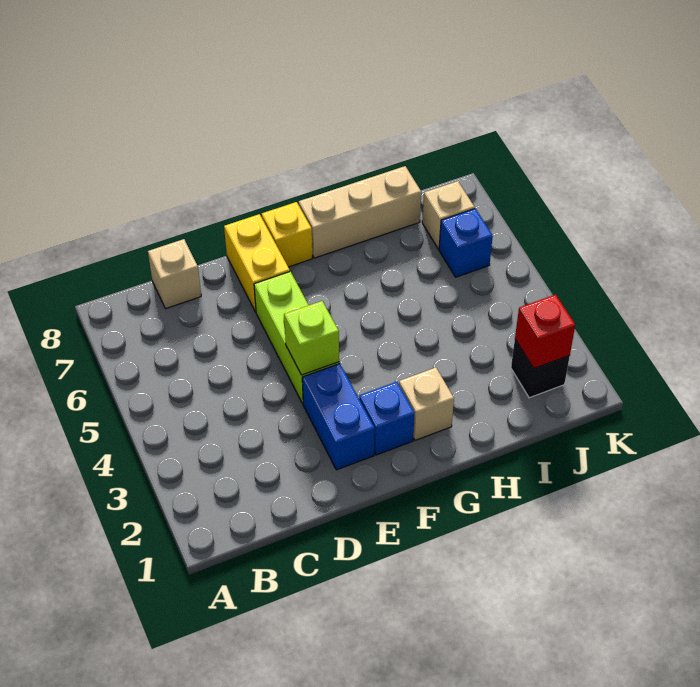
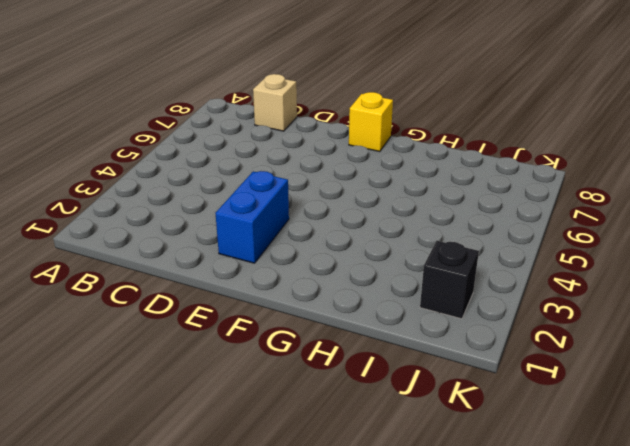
none -> lime brick E4:E6 level 1
none -> yellow brick E7:E8 level 1
none -> blue brick F2 level 1

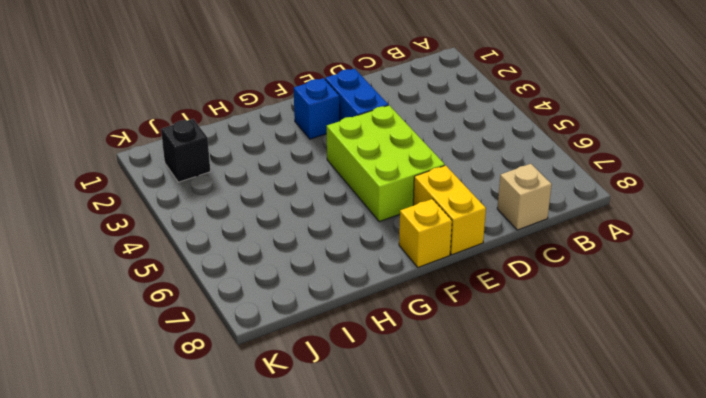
lime brick E4:F6 level 1 -> lime brick E4:E6 level 1
none -> tan brick G2 level 1
none -> tan brick G8:I8 level 1
none -> blue brick J6 level 1

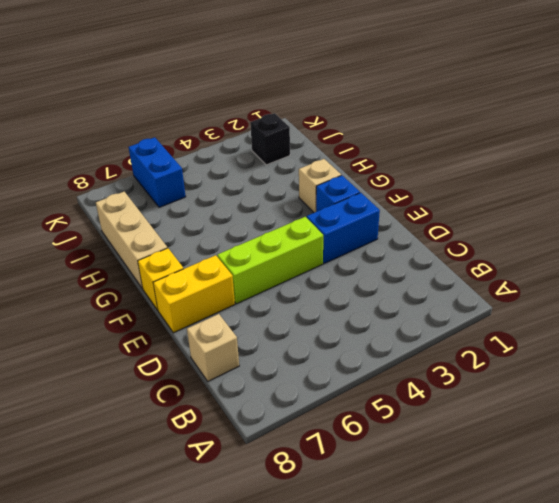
blue brick J6:K6 level 1 -> blue brick J6 level 1
none -> tan brick J7 level 1
none -> lime brick E4 level 2
none -> red brick J2 level 2

